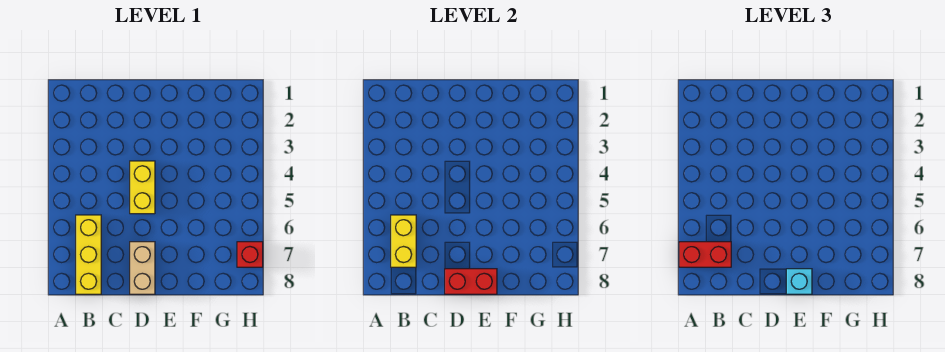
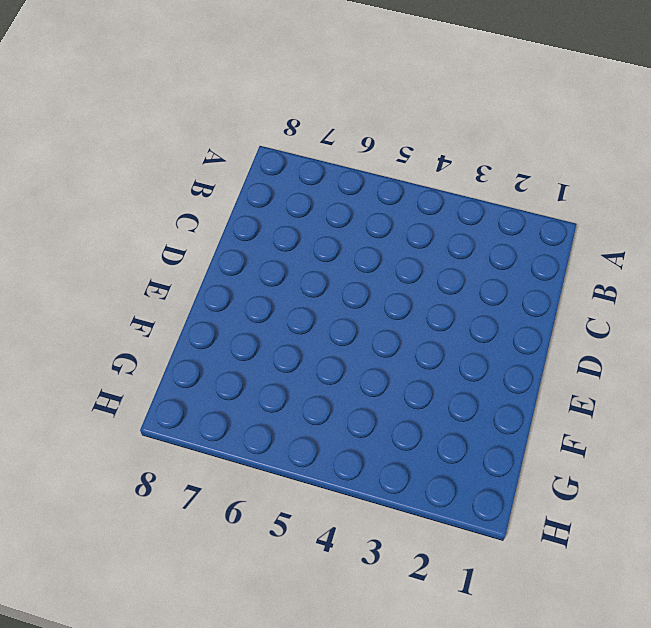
none -> yellow brick B6:B8 level 1
none -> yellow brick D4:D5 level 1

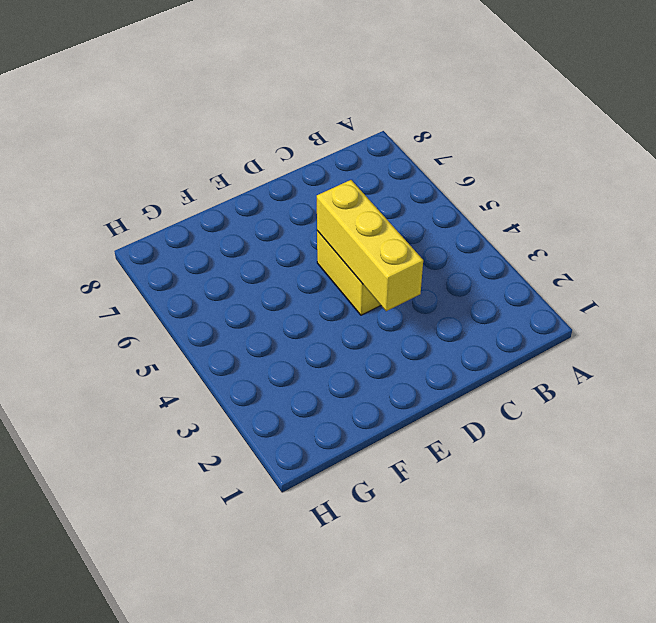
yellow brick D3:D5 level 2 -> yellow brick B6:B8 level 1
none -> tan brick D7:D8 level 1
none -> red brick H7 level 1

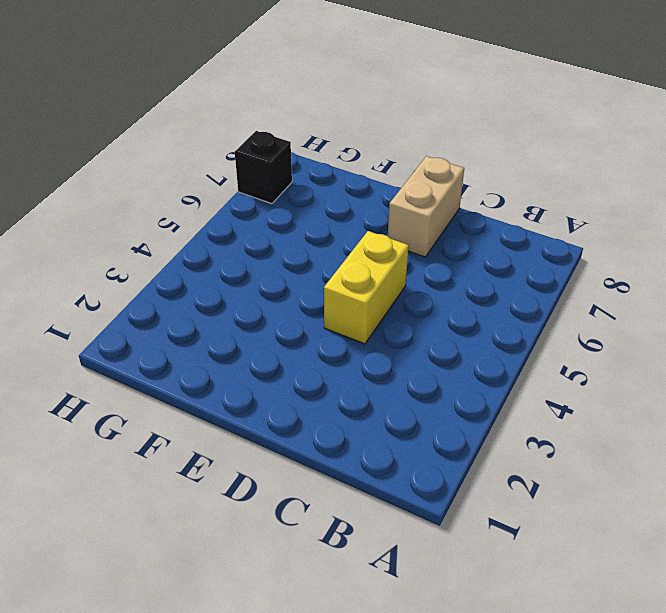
black brick H7 level 1 -> red brick H7 level 1
none -> yellow brick B6:B8 level 1
none -> yellow brick B6:B7 level 2

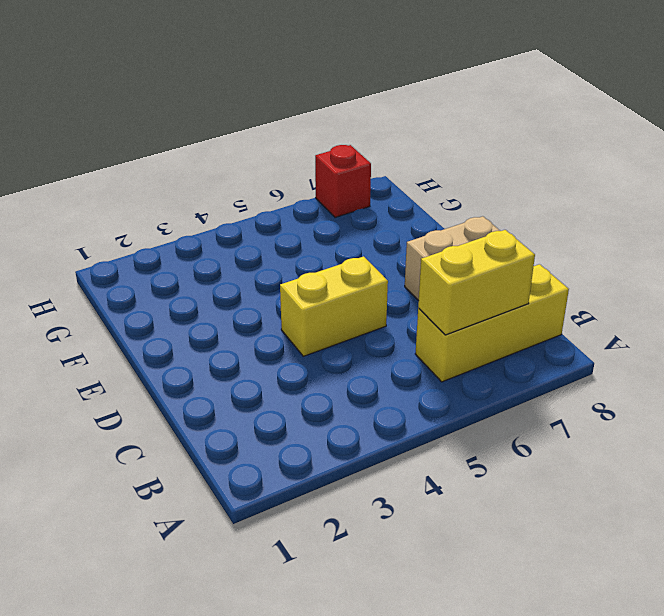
none -> red brick D8:E8 level 2
none -> red brick A7:B7 level 3

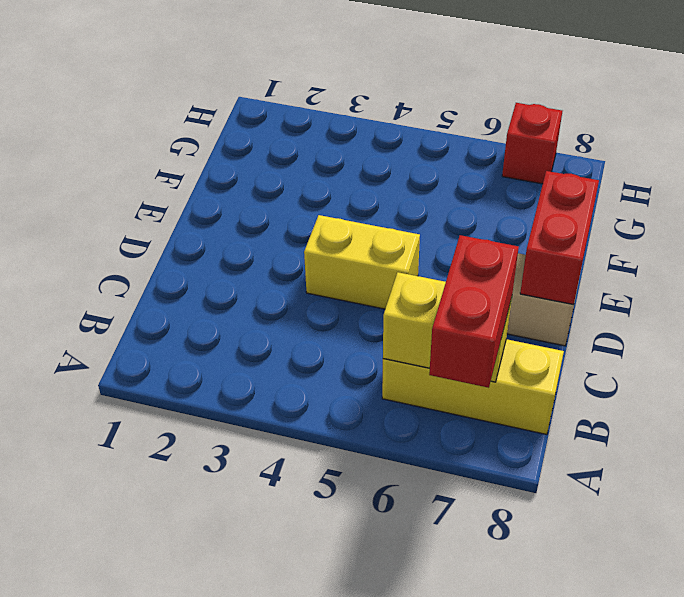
none -> cyan brick E8 level 3

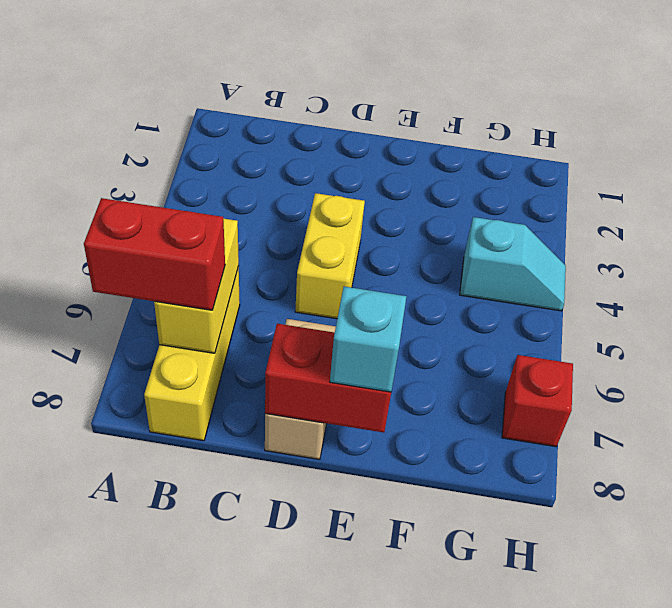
cyan slope G4:H4 level 1 top G -> none

